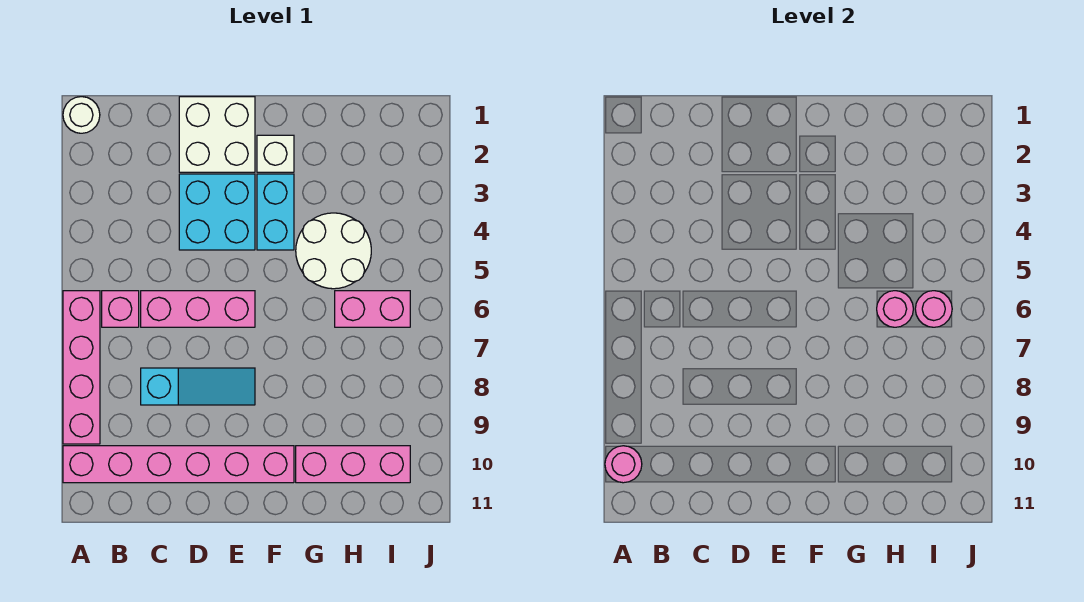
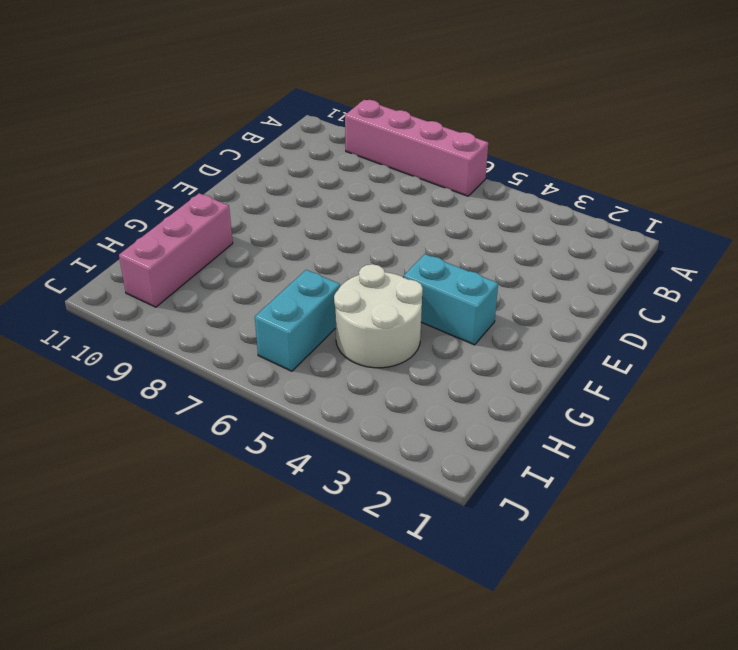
cyan brick H6:I6 level 1 -> pink brick H6:I6 level 1
none -> white round brick A1 level 1
none -> pink brick A10:F10 level 1
none -> pink brick B6 level 1

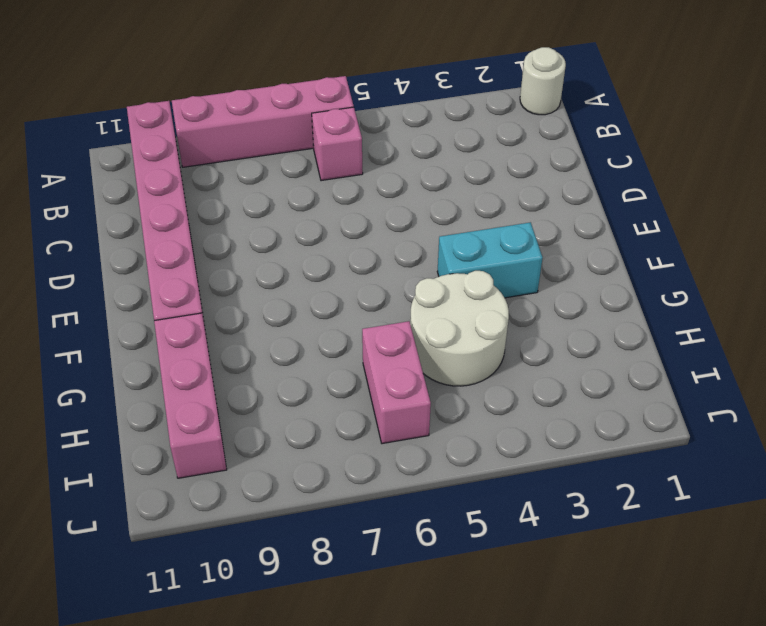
none -> pink brick C6:E6 level 1
none -> cyan slope C8:E8 level 1 top C
none -> white brick D1:E2 level 1

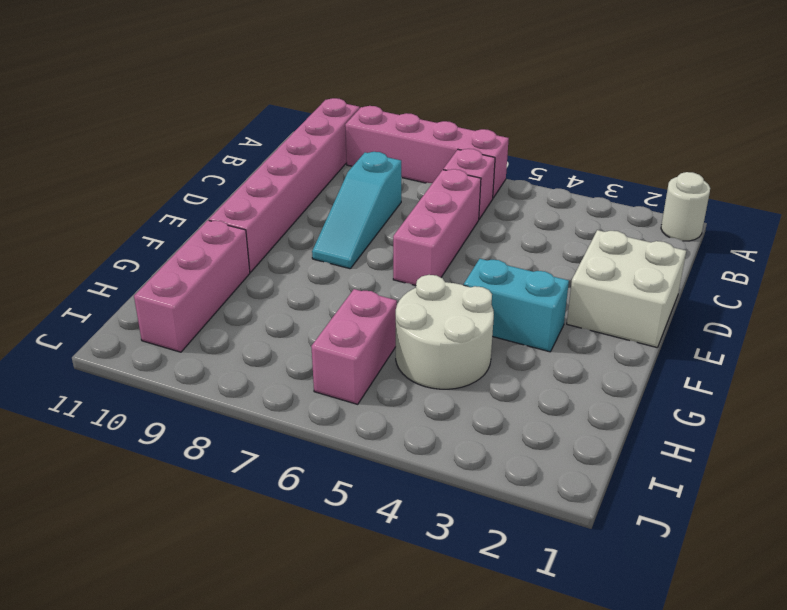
none -> cyan brick D3:E4 level 1
none -> white brick F2 level 1
none -> pink round brick A10 level 2

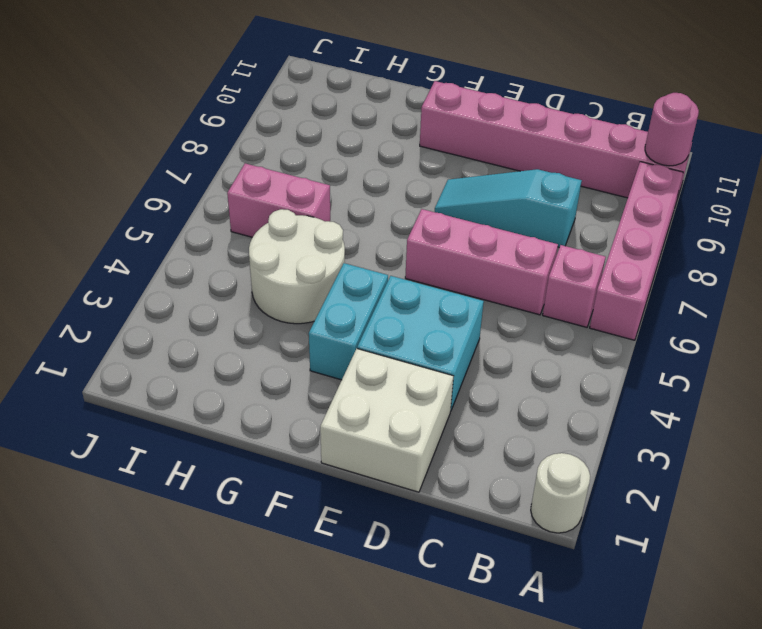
none -> white brick F2 level 1
none -> pink brick G10:I10 level 1
none -> pink round brick H6 level 2

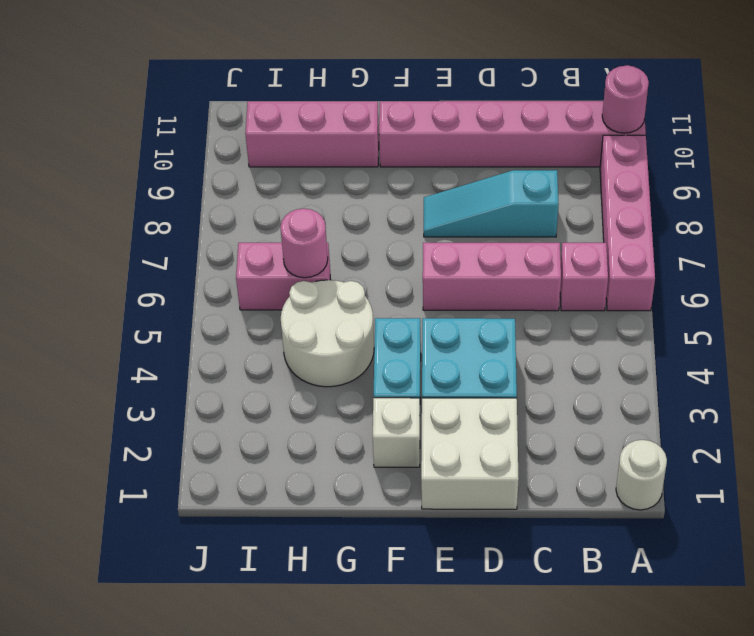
none -> pink round brick I6 level 2

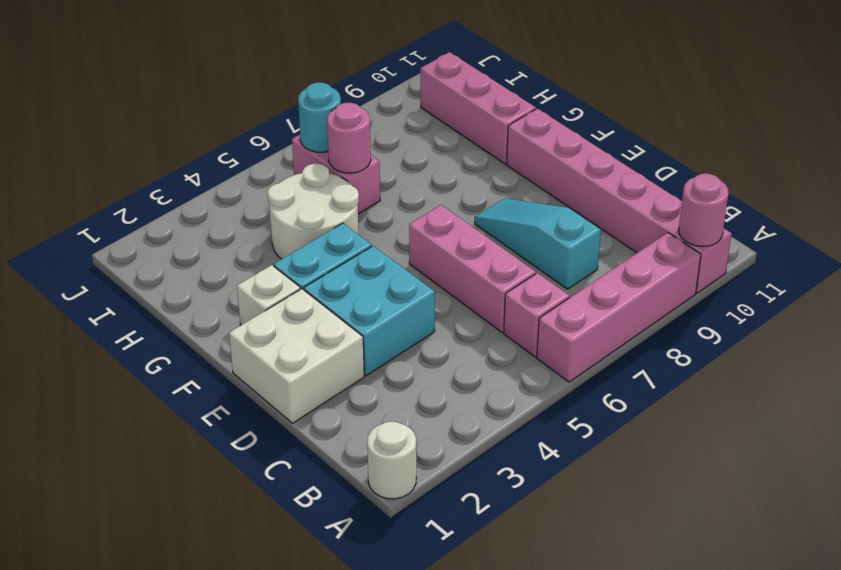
cyan round brick I6 level 2 -> pink round brick I6 level 2

